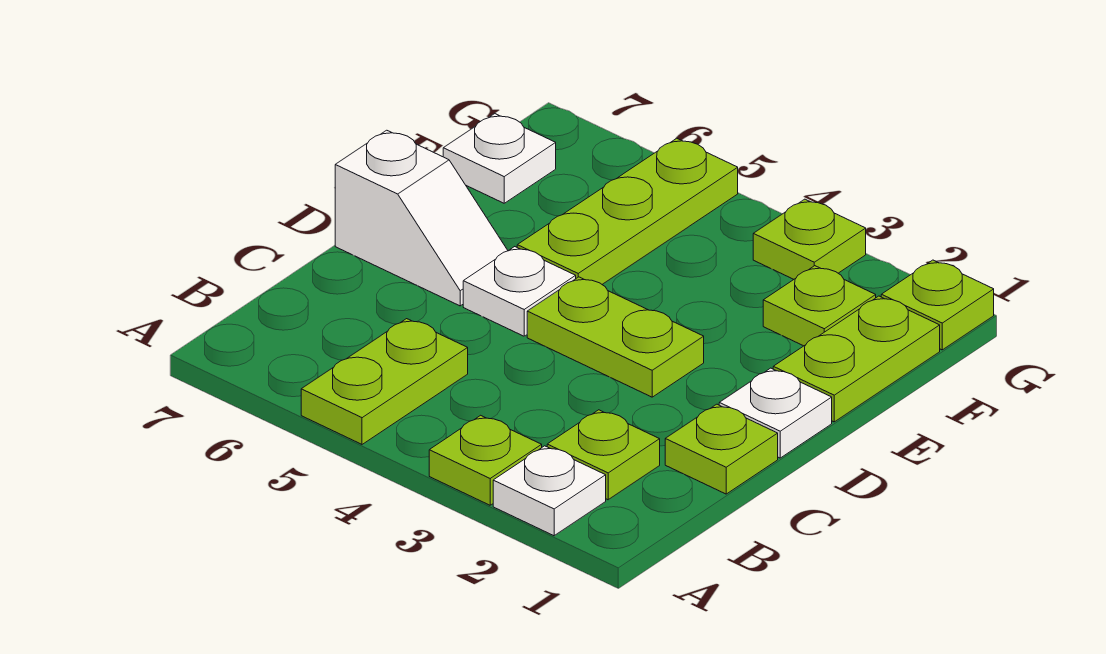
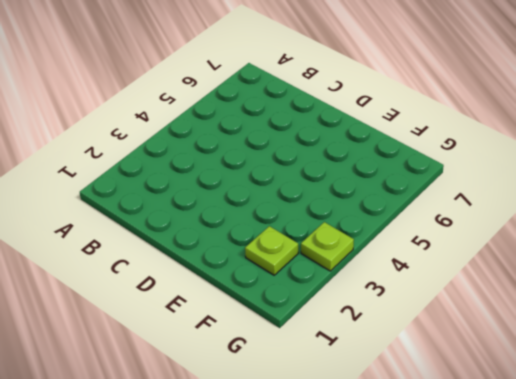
none -> white plate A2 level 1
none -> lime plate A3 level 1
none -> lime plate A5:B5 level 1

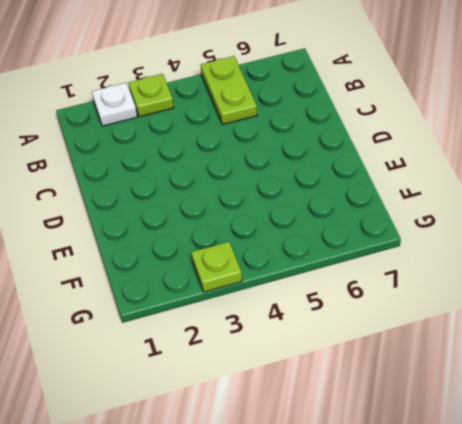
none -> lime plate B2 level 1
none -> lime plate C1 level 1
none -> white plate D1 level 1

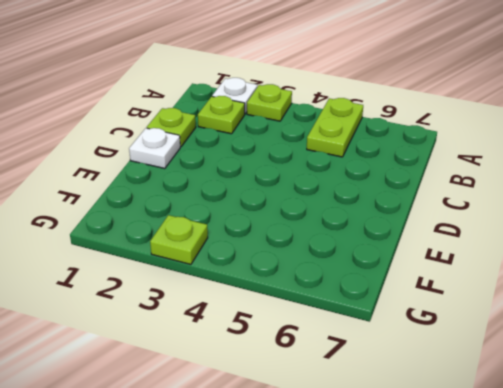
none -> lime plate D3:D4 level 1
none -> white plate D5 level 1
none -> white slope D6:D7 level 1 top 7

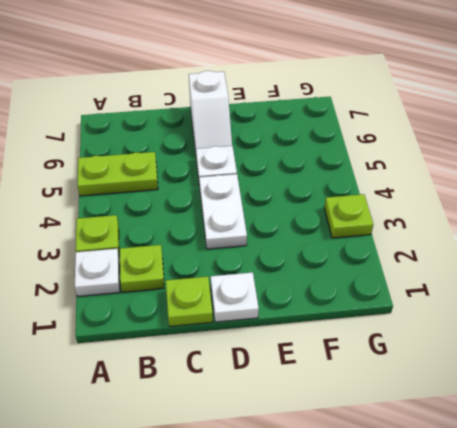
white plate D3:D4 level 1 -> lime plate D3:D4 level 1
none -> lime plate E1:F1 level 1
none -> lime plate E5:G5 level 1
none -> lime plate F2 level 1

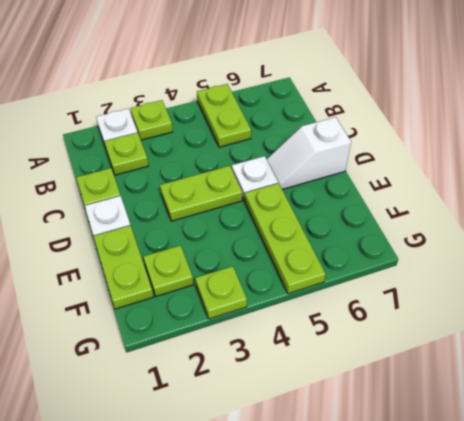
none -> white plate F7 level 1
none -> lime plate G1 level 1

